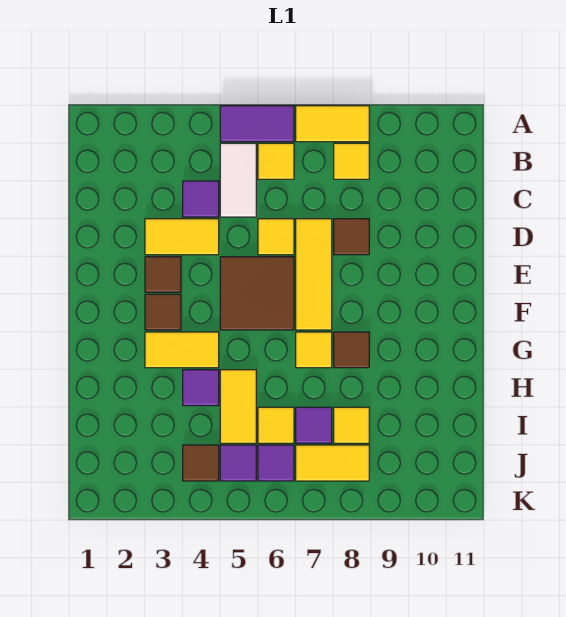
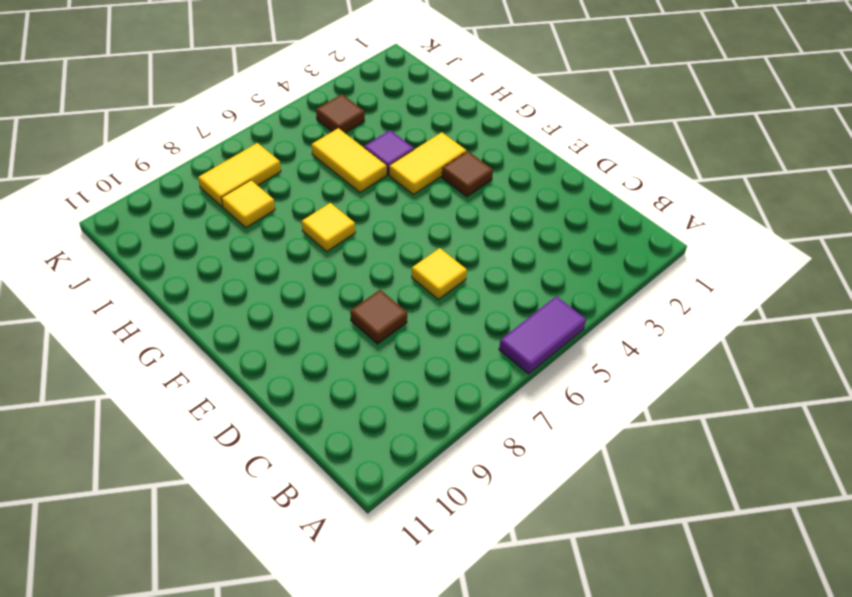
none -> yellow tile A7:A8 level 1
none -> white tile B5:C5 level 1
none -> yellow tile B6 level 1

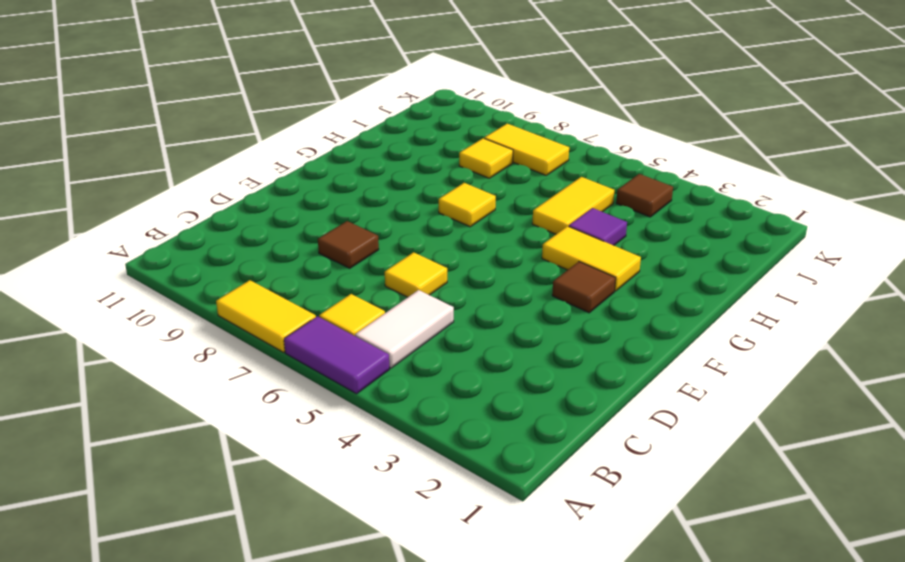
none -> yellow tile B8 level 1
none -> purple tile C4 level 1
none -> yellow tile D3:D4 level 1

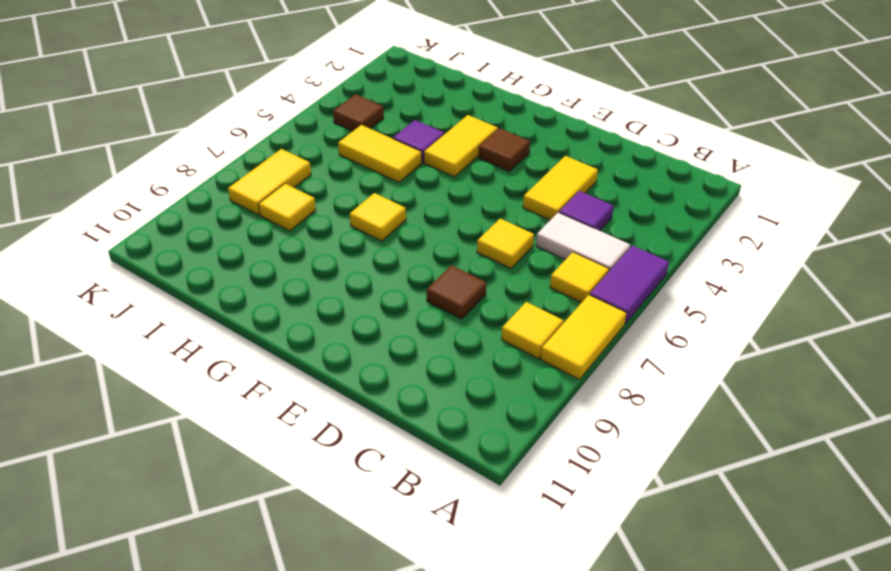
none -> yellow tile D7:F7 level 1
none -> brown tile E3 level 1
none -> brown tile E5:F6 level 1

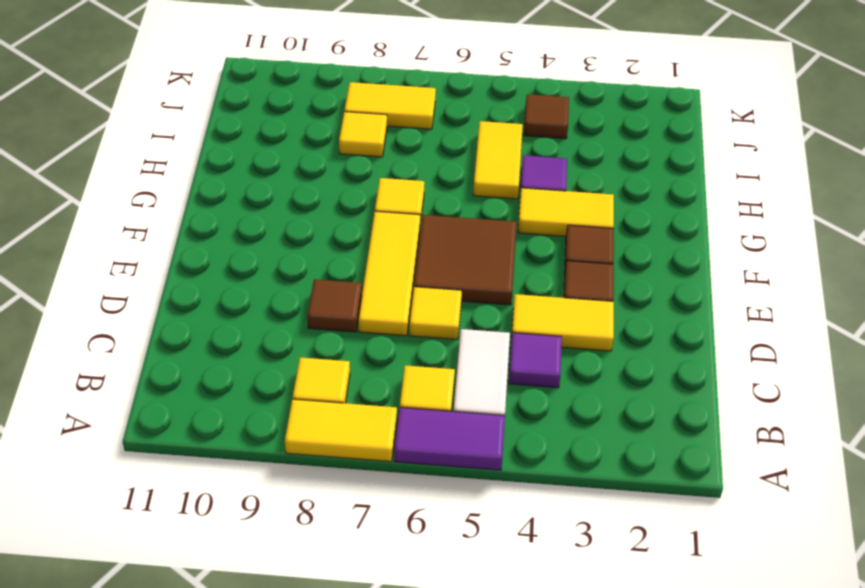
none -> brown tile G8 level 1
none -> yellow tile I6 level 1
none -> purple tile I7 level 1

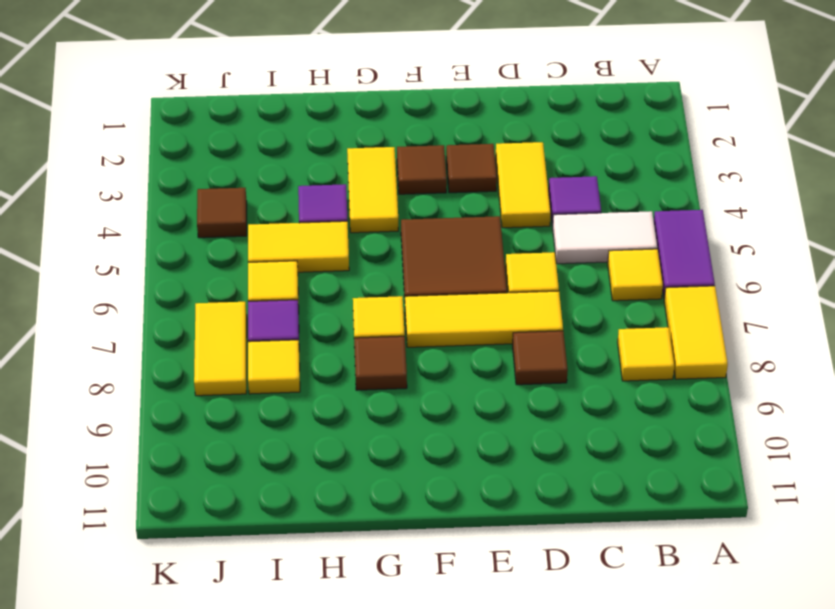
none -> purple tile J5 level 1
none -> purple tile J6 level 1

